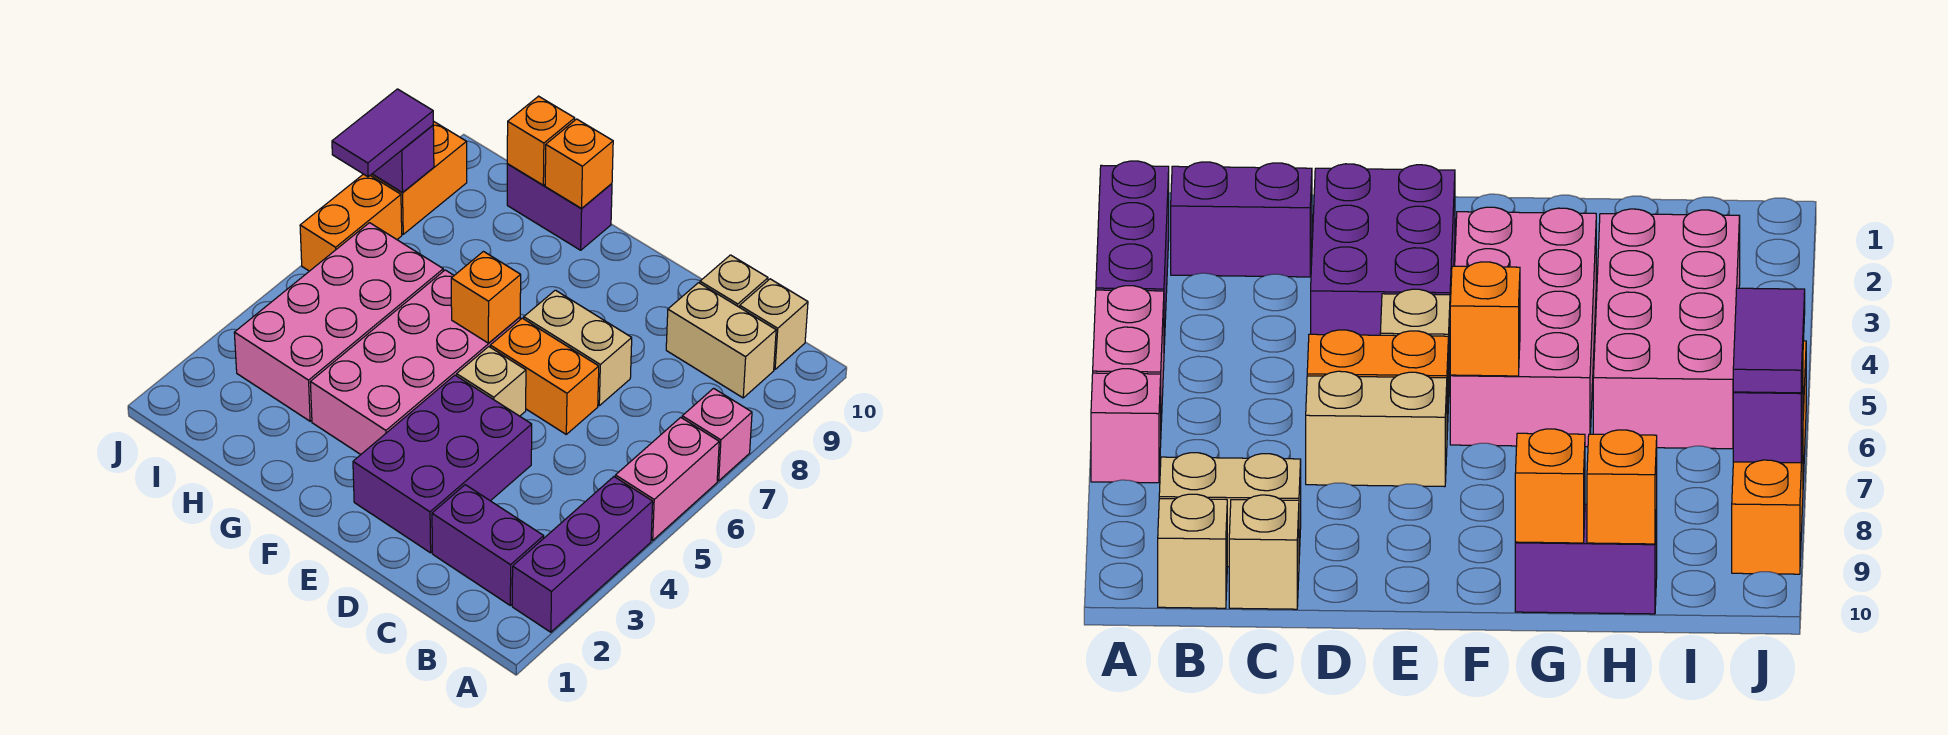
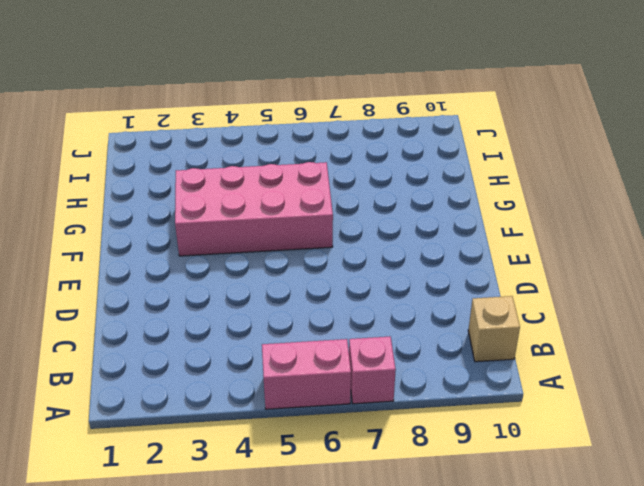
none -> purple brick A2:A4 level 1
none -> purple brick B2:C2 level 1
none -> tan brick B9:C9 level 1

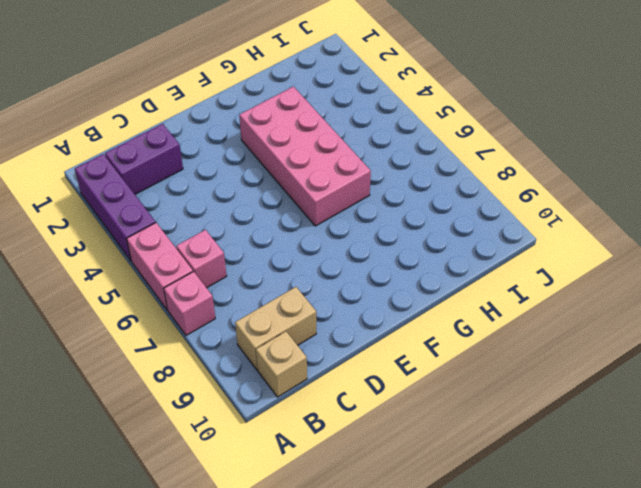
pink brick B6 level 1 -> none
none -> tan brick C10 level 1
none -> purple brick D2:E4 level 1
none -> orange brick D6:E6 level 1

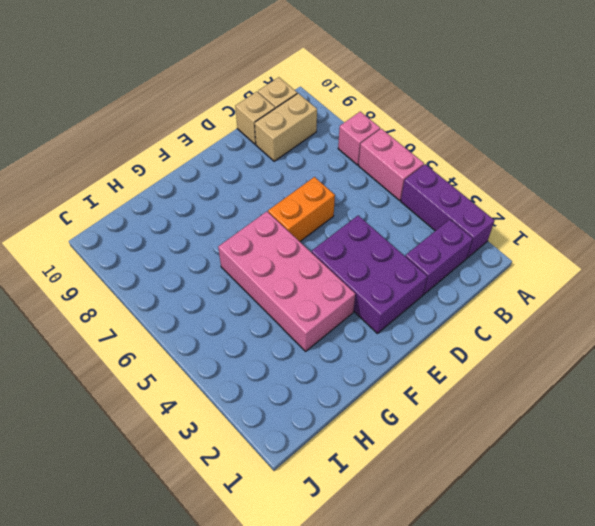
none -> tan brick D7:E7 level 1
none -> tan brick E5 level 1
none -> purple brick G10:H10 level 1

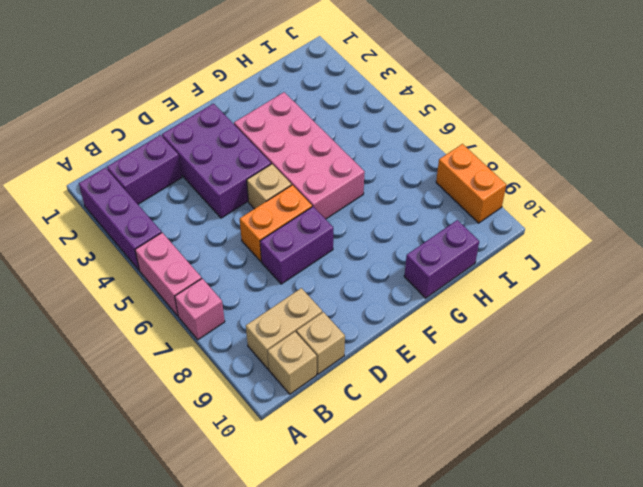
purple brick D7:E7 level 1 -> tan brick D7:E7 level 1
none -> pink brick H3:I6 level 1
none -> orange brick J6:J7 level 1
none -> orange brick F6 level 2

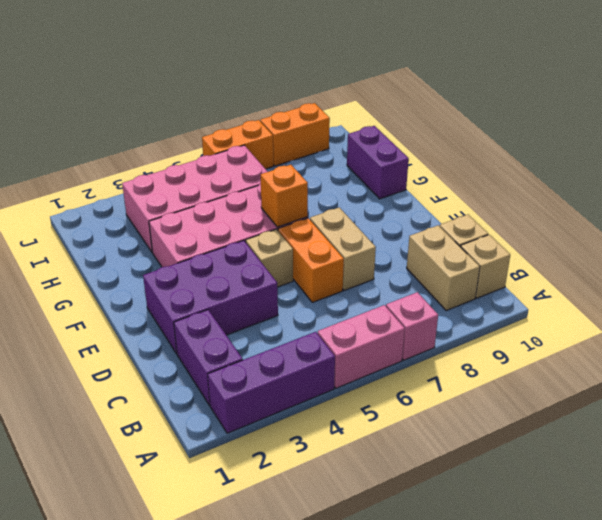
none -> orange brick G10 level 2
none -> orange brick H10 level 2
none -> purple brick J8 level 2

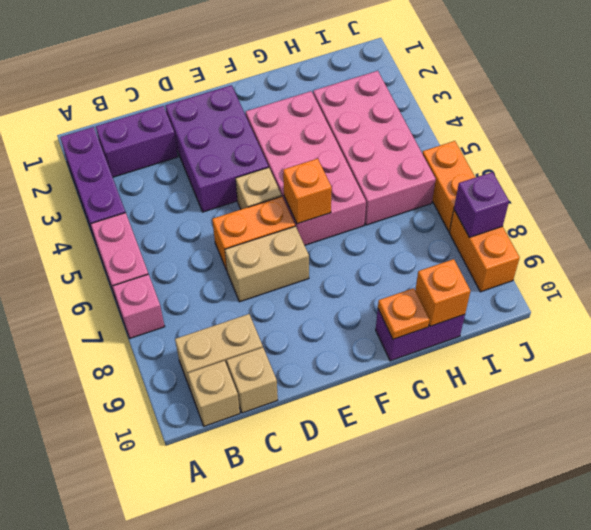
orange plate G10 level 2 -> orange brick G10 level 2
none -> purple tile J7:J8 level 3

